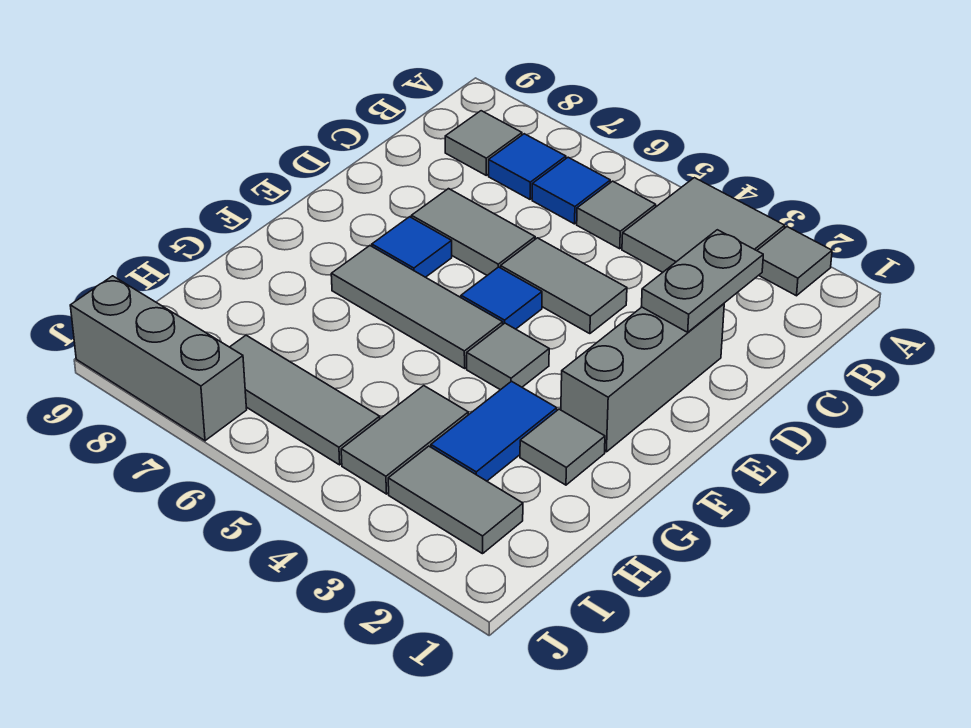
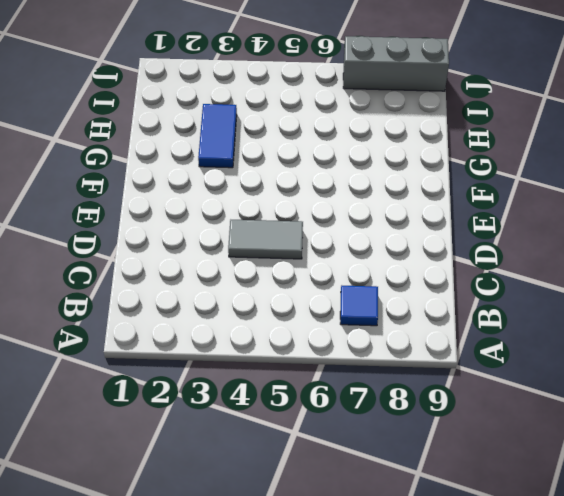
none -> grey tile A2 level 1
none -> grey tile A3:B4 level 1
none -> grey tile B5 level 1

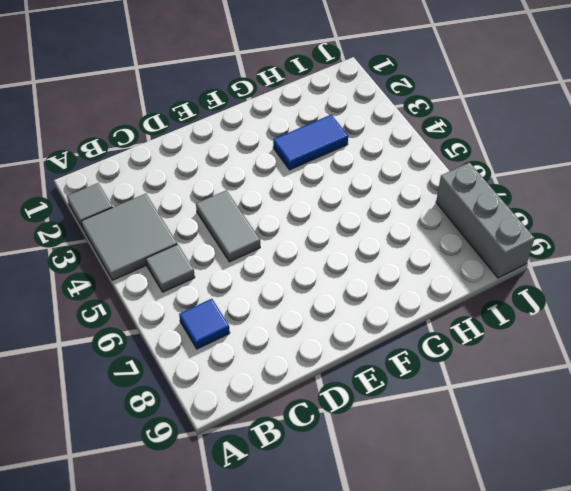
none -> blue tile B6 level 1
none -> grey tile B8 level 1
none -> grey brick D2:F2 level 1

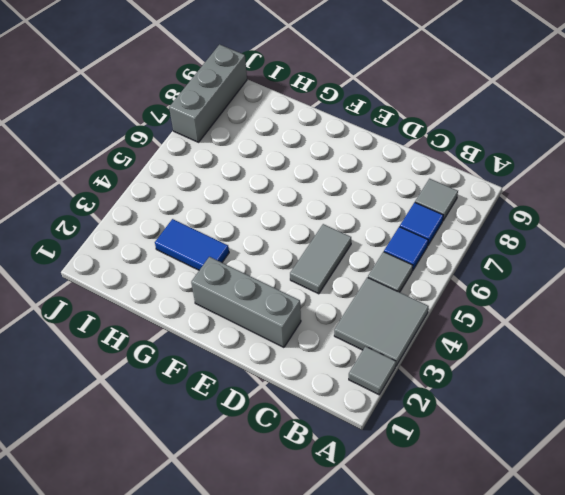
none -> grey tile D6:D7 level 1
none -> blue tile E5 level 1
none -> blue tile E7 level 1

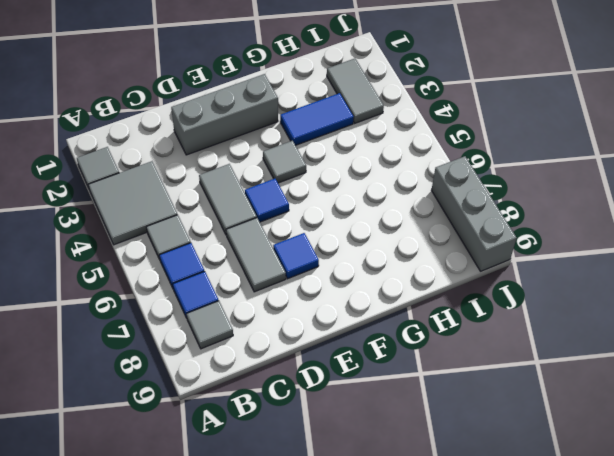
none -> grey tile F5:F7 level 1
none -> grey tile G2 level 1
none -> grey tile H4:I4 level 1

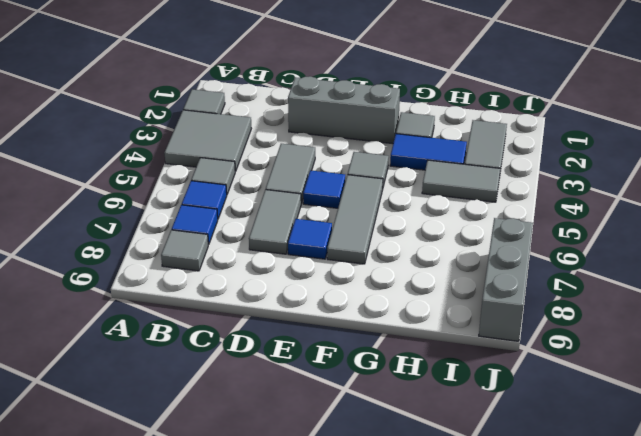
none -> grey tile I5:I7 level 1
none -> grey plate C2:D2 level 2

